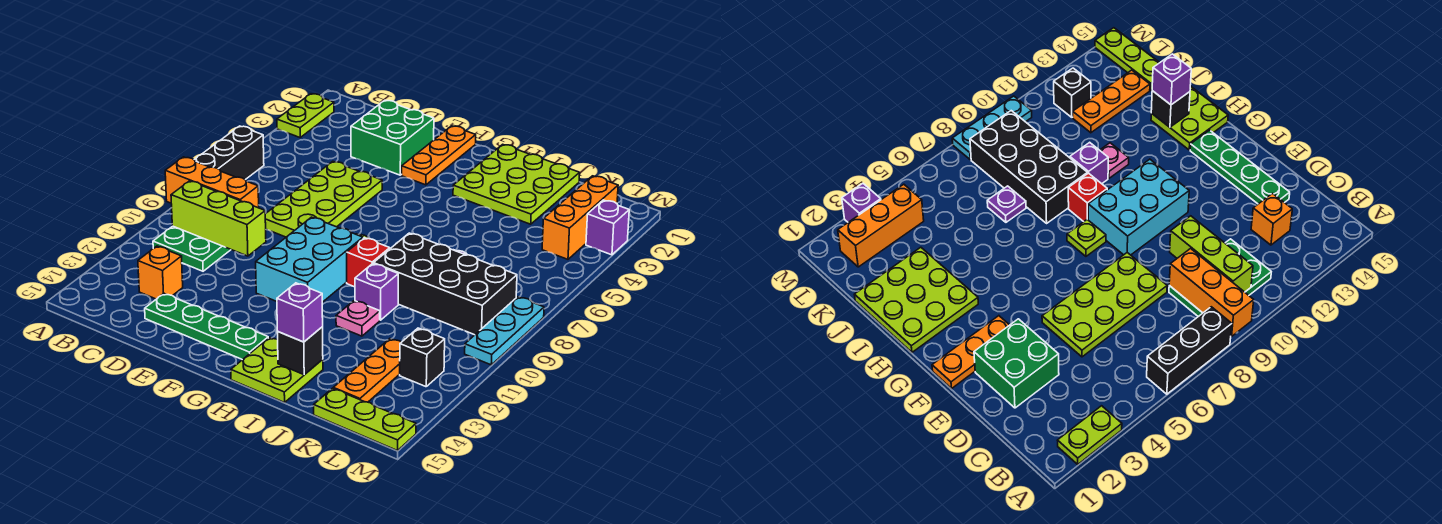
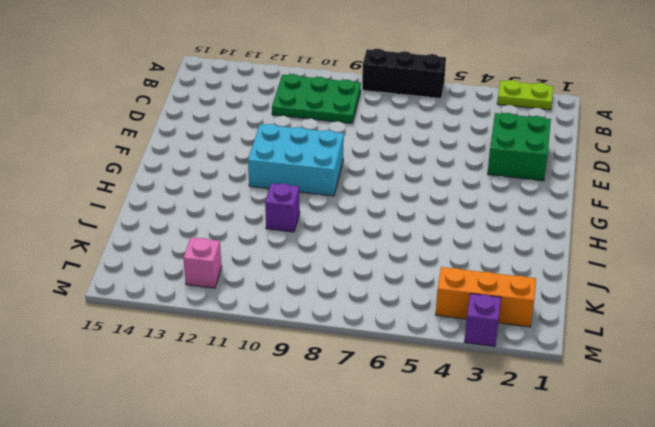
pink brick L12 level 1 -> black brick L12 level 1
none -> orange brick C13 level 1
none -> lime plate D5:E8 level 1
none -> green plate D14:G14 level 1

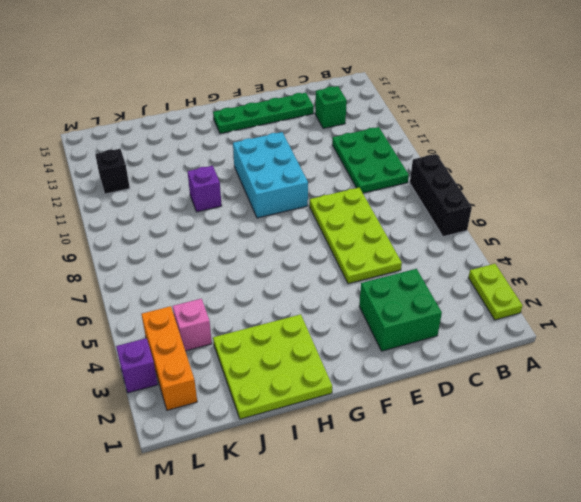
green brick C13 level 1 -> orange brick C13 level 1
pink brick K4 level 1 -> none
none -> orange plate F1:F3 level 1
none -> lime plate G8 level 1
none -> red brick H9 level 1

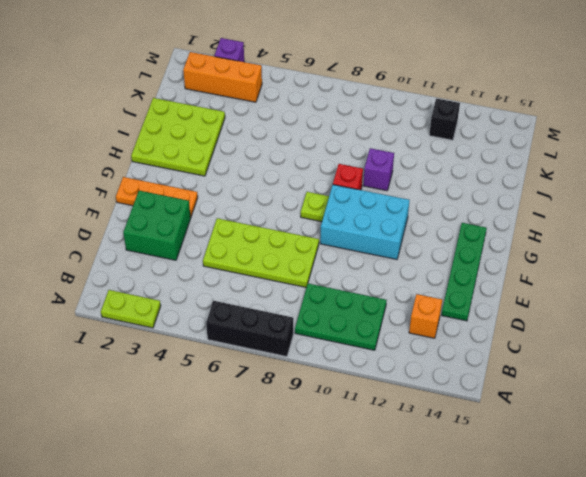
none -> lime plate H14:I15 level 1
none -> black brick I8:L9 level 1
none -> pink plate I11 level 1

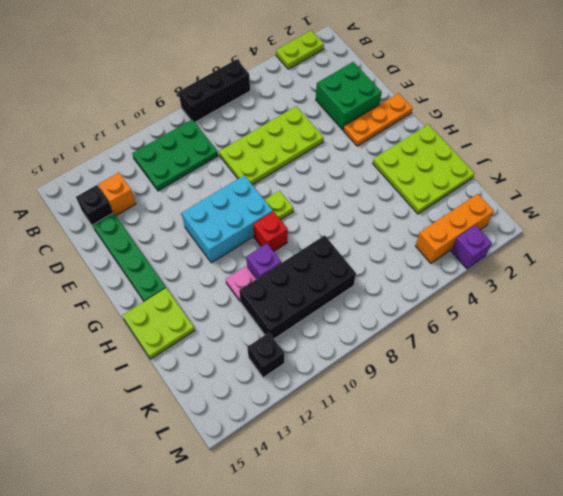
black brick C14 level 1 -> black brick I14 level 2
black brick J8:K11 level 1 -> black brick I8:L9 level 1
none -> purple plate J7 level 1
none -> orange plate K12:K14 level 1
none -> lime plate K15:M15 level 1

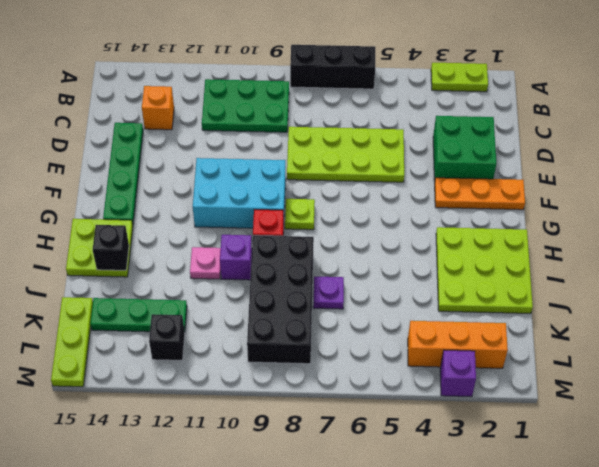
green plate K12:K14 level 1 -> orange plate K12:K14 level 1
none -> cyan plate M8:M10 level 1
none -> orange brick A9:C9 level 2
none -> lime brick B10:D10 level 2

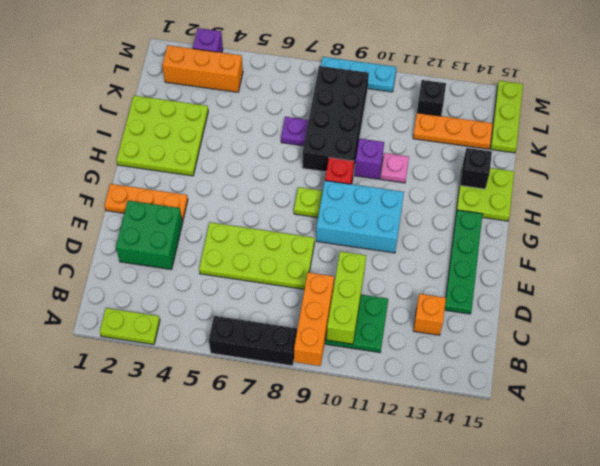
none -> purple brick I14 level 3

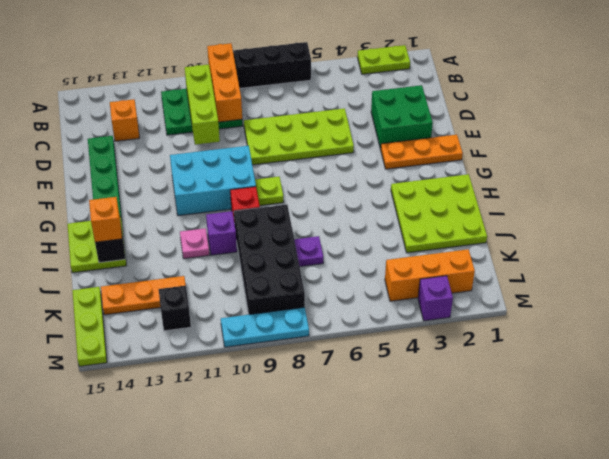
orange brick I14 level 3 -> purple brick I14 level 3

